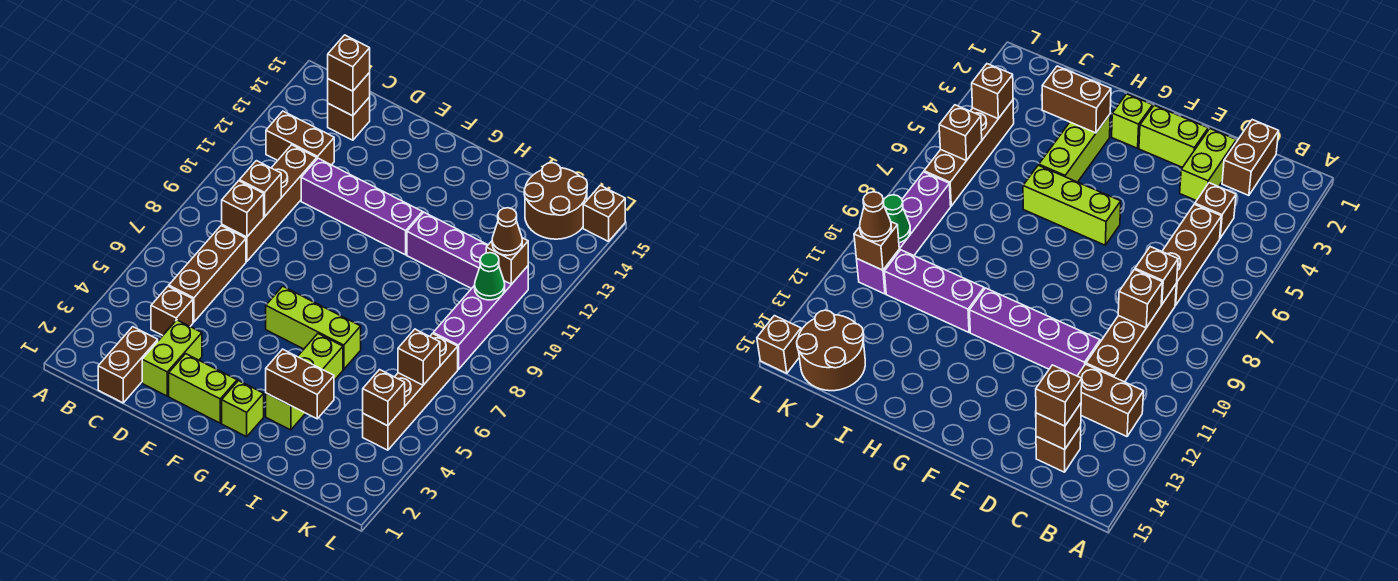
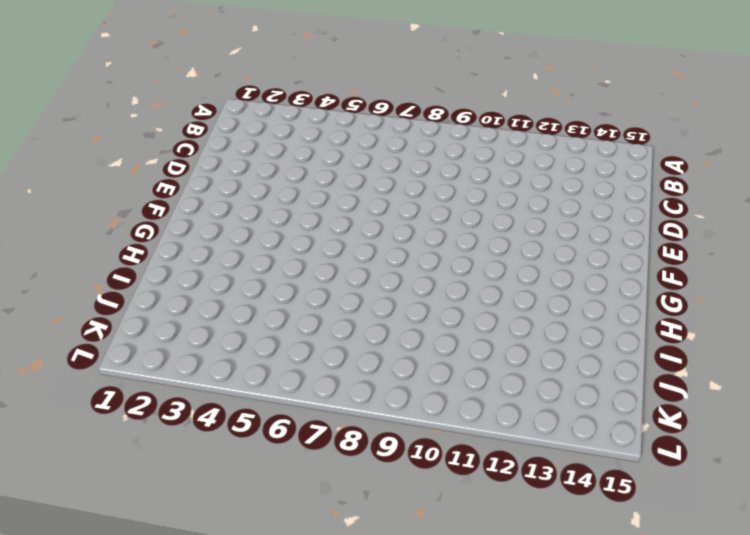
none -> brown brick B12:C12 level 1
none -> brown brick C1:C2 level 1
none -> brown brick C4 level 1

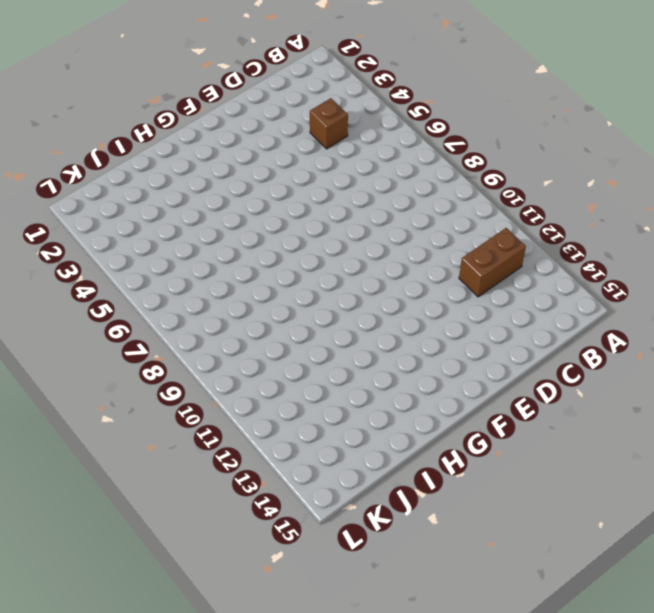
none -> brown brick C1:C2 level 1
none -> brown brick C5:C7 level 1
none -> brown brick C8:C11 level 1

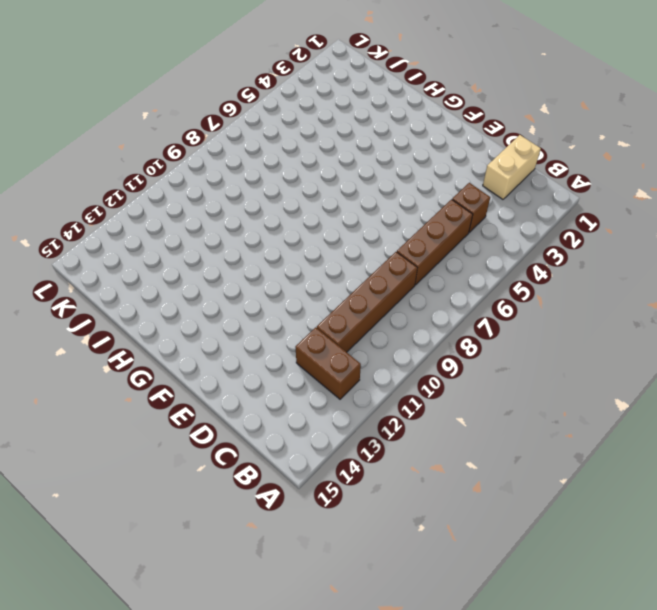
tan brick C1:C2 level 1 -> brown brick C1:C2 level 1
none -> brown brick C14 level 1
none -> lime brick D2:D3 level 1
none -> purple brick D11:G11 level 1

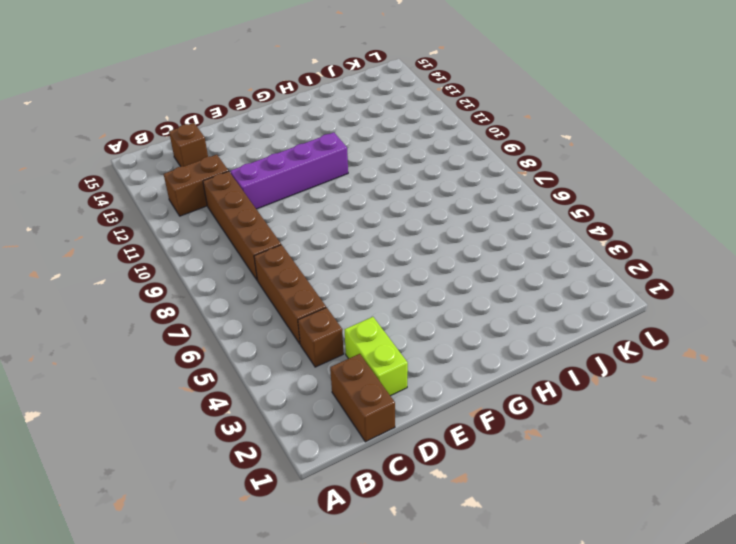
none -> lime brick E2:F2 level 1
none -> lime brick F6:H6 level 1
none -> lime brick G2 level 1

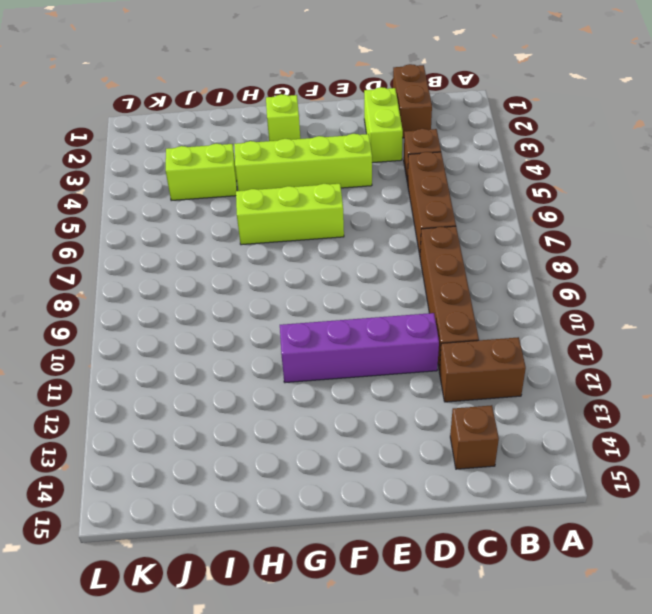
lime brick E4:H4 level 1 -> lime brick H3:H5 level 1
lime brick I4:J4 level 1 -> lime brick E2:F2 level 1
none -> purple brick H11:J11 level 1
none -> brown round brick J14:K15 level 1
none -> brown brick K4:K7 level 1

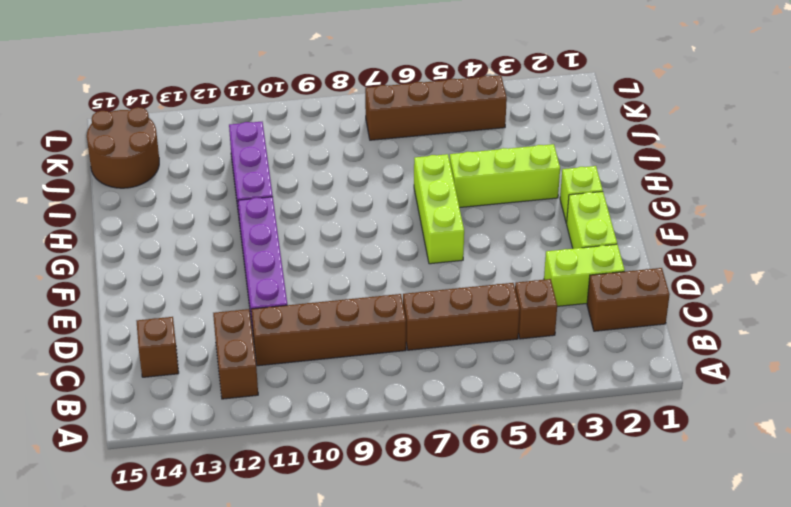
none -> purple brick K8:K11 level 1
none -> brown brick L15 level 1
none -> brown brick C8 level 2

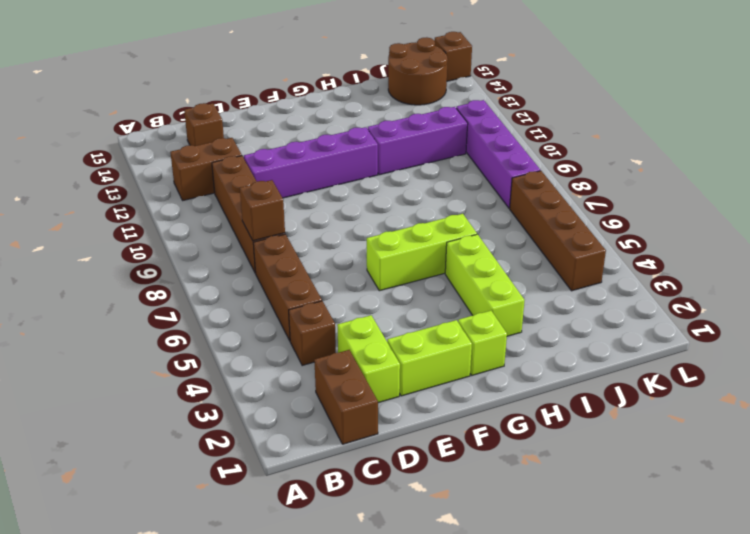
none -> brown brick C9 level 2
none -> brown brick C14 level 2
none -> brown brick H3:I3 level 2

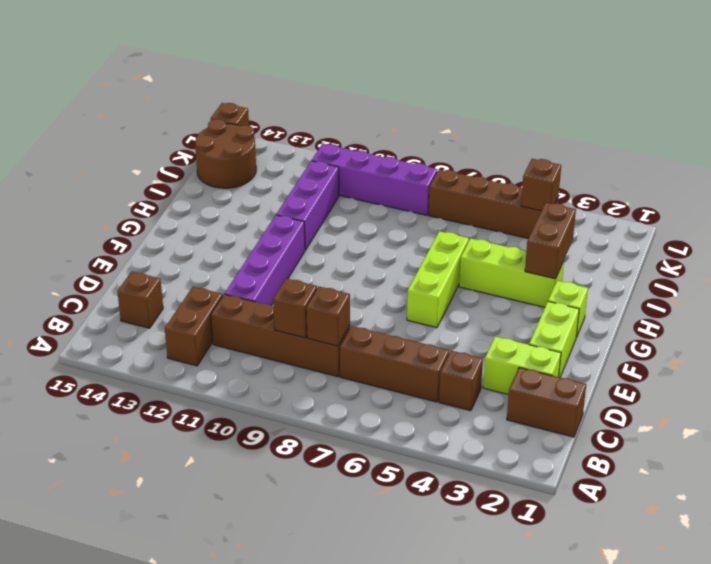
none -> brown brick C14 level 2
none -> brown brick K6 level 2
none -> green cone K10 level 2

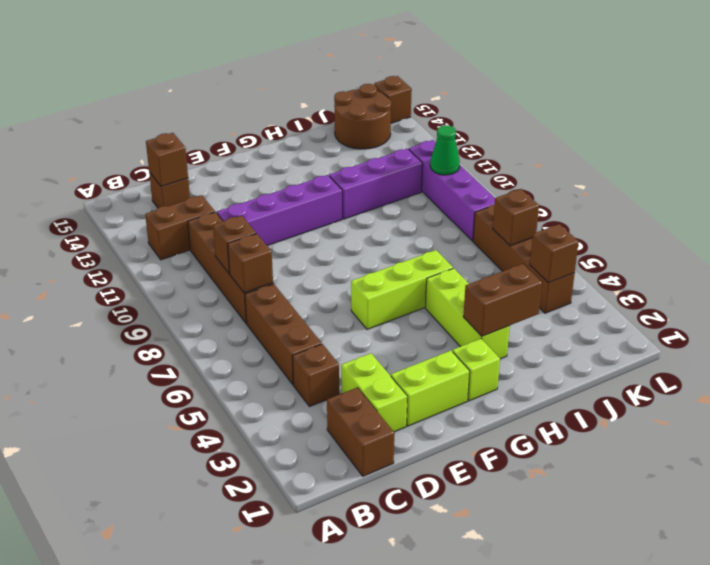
none -> brown brick K11 level 2
none -> brown brick C14 level 3
none -> brown cone K11 level 3

